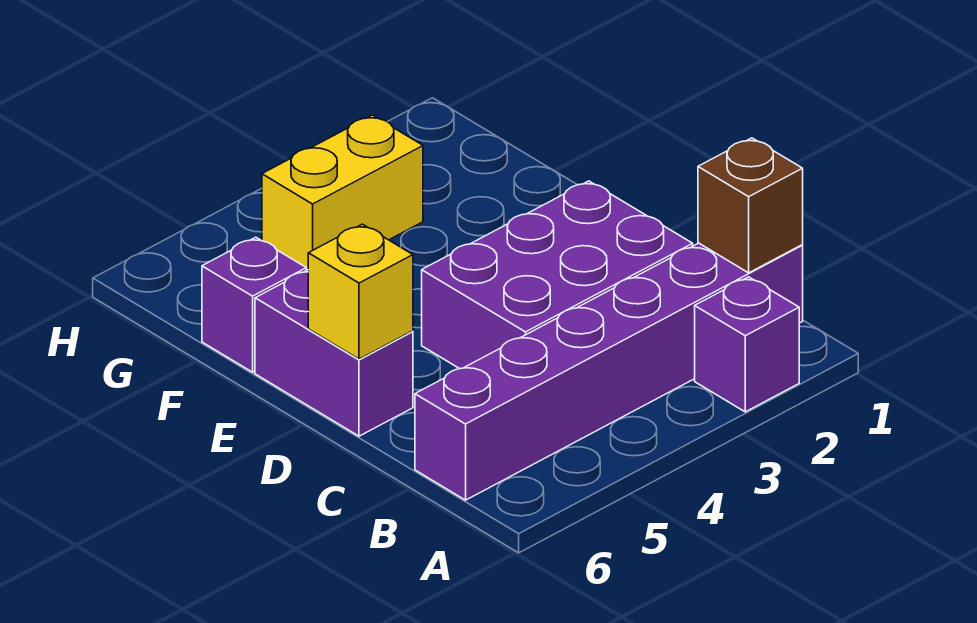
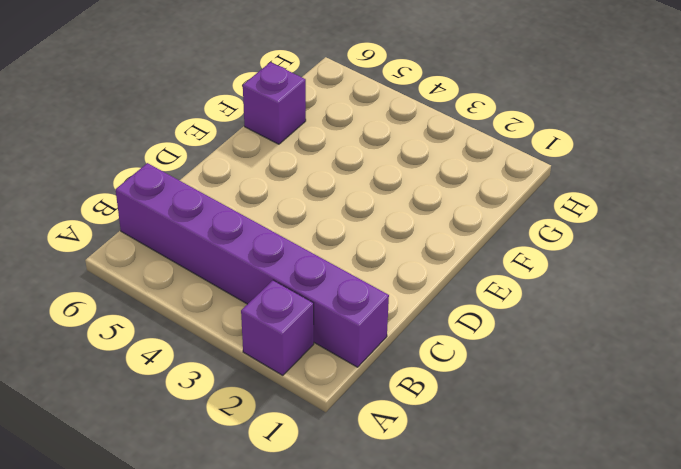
none -> purple brick C2:D4 level 1
none -> purple brick D6:E6 level 1

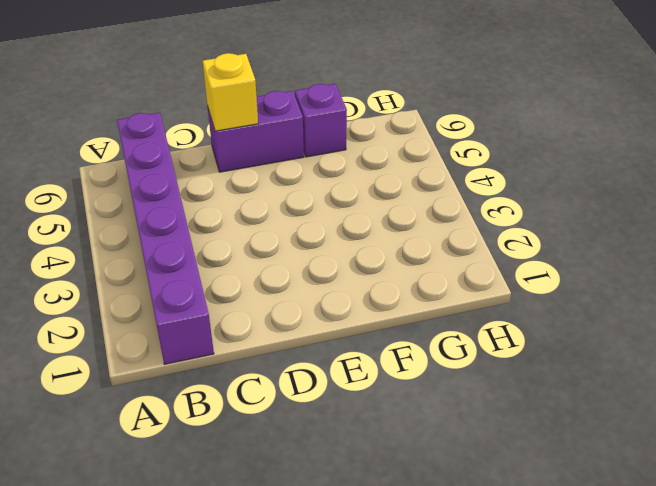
none -> purple brick A2 level 1
none -> purple brick C2:D4 level 1

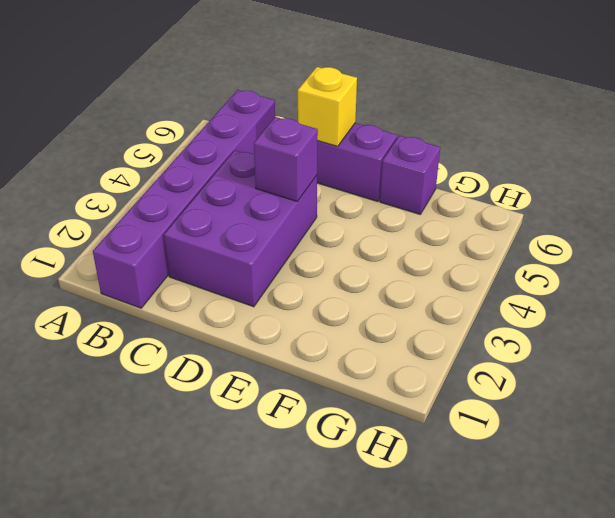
purple brick D4 level 2 -> purple brick A2 level 1
none -> yellow brick G3:G4 level 1
none -> brown brick B1 level 2

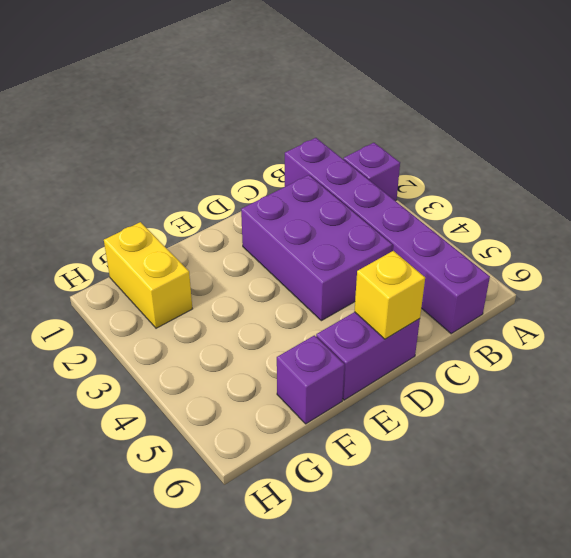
yellow brick G1:G2 level 1 -> yellow brick G3:G4 level 1
none -> brown brick B1 level 2

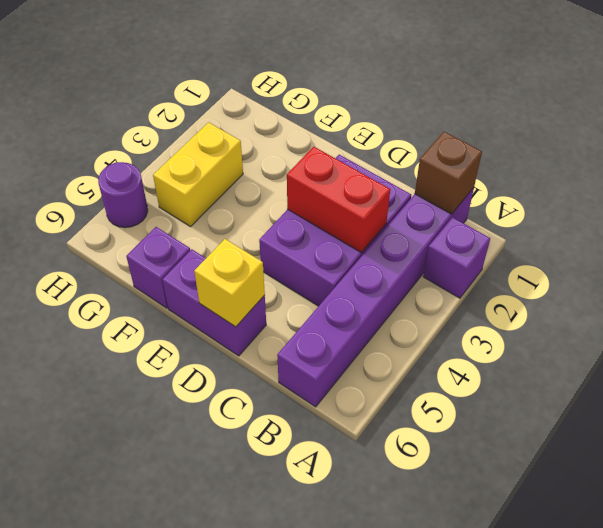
red brick C3:D3 level 2 -> none
purple round brick H5 level 1 -> none

